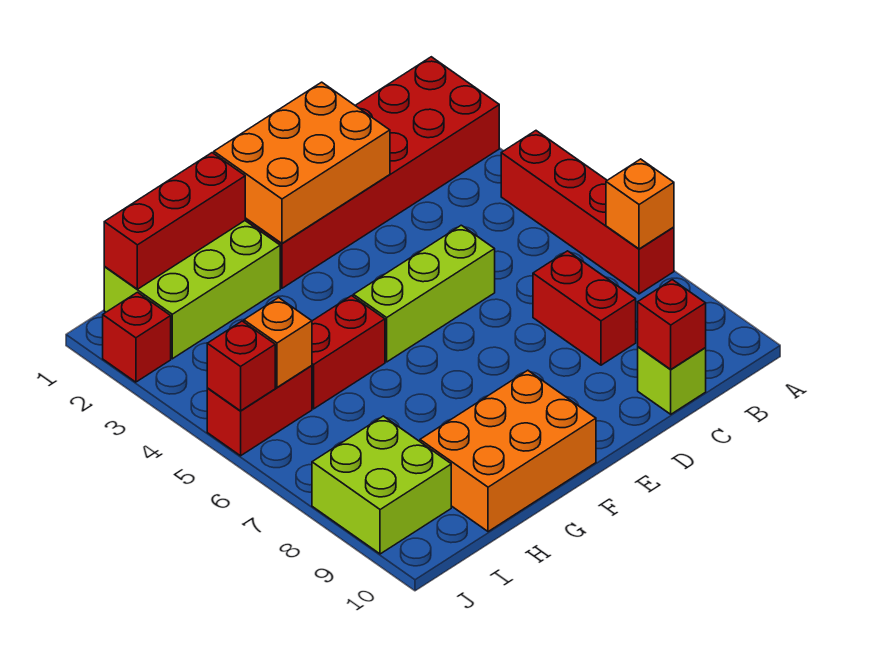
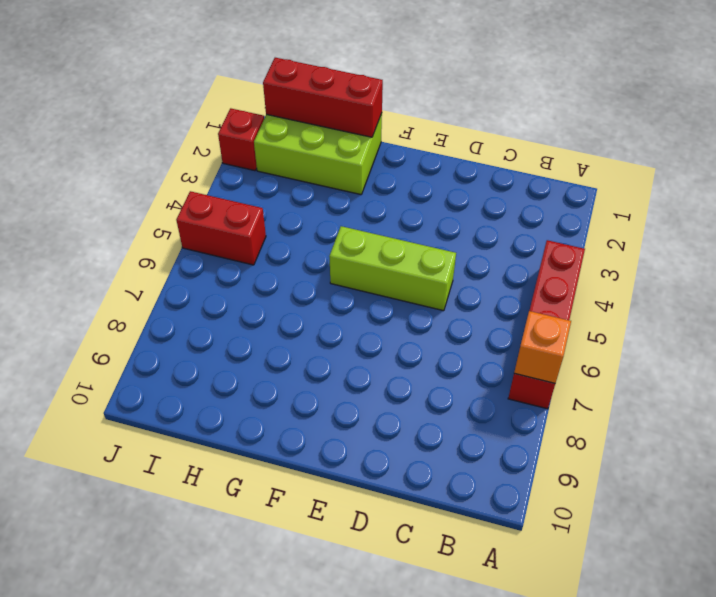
none -> red brick A1:F2 level 1
none -> red brick C7:C8 level 1
none -> lime brick C10 level 1

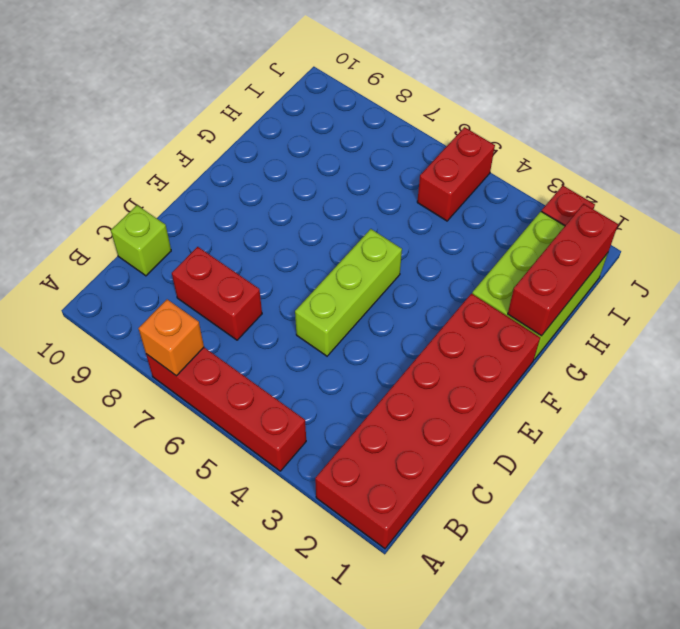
none -> orange brick F9:H10 level 1
none -> red brick G5:H5 level 1
none -> lime brick I8:J9 level 1

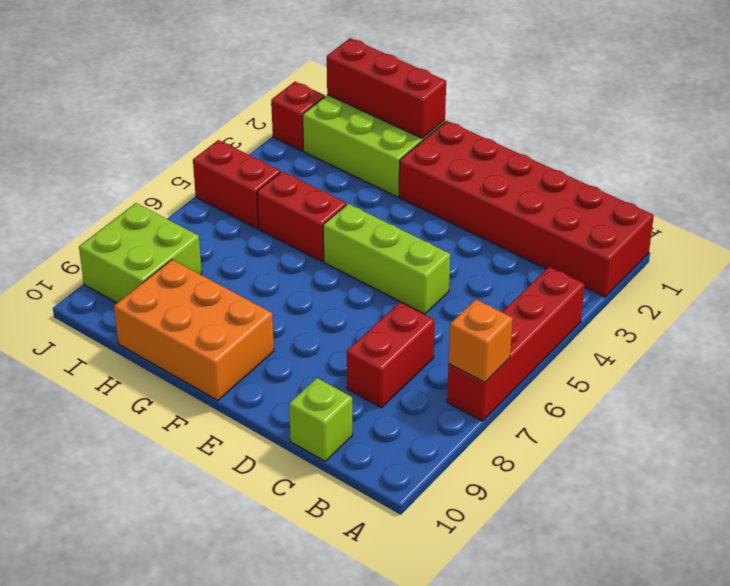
none -> red brick C10 level 2
none -> orange brick D1:F2 level 2
none -> orange brick I5 level 2

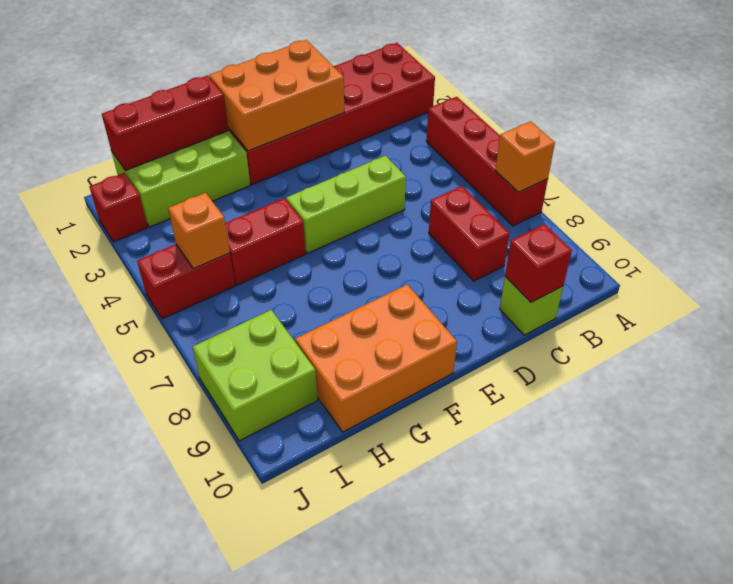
none -> red brick J5 level 2

